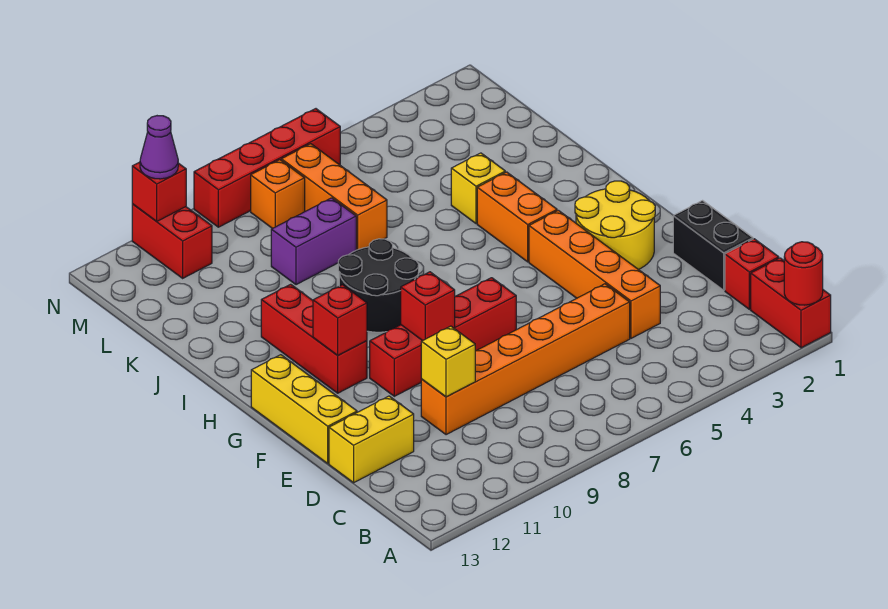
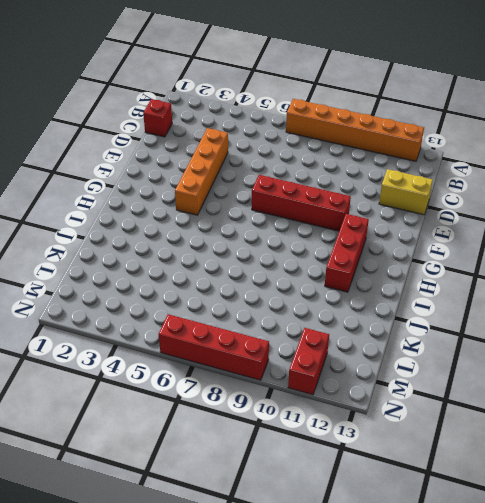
orange brick A7:A12 level 1 -> orange brick D5:D10 level 1
none -> red brick A1:B1 level 1
none -> black brick D1:E1 level 1
none -> yellow brick E13:G13 level 1

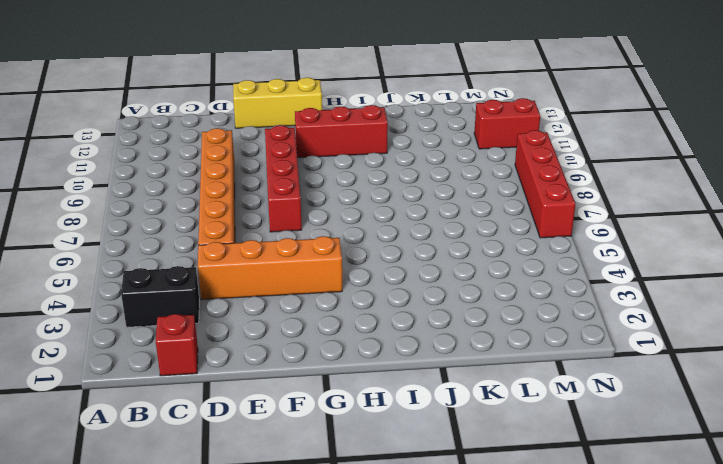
black brick B3:C3 level 1 -> black brick D1:E1 level 1
none -> red brick A1:B1 level 1
none -> yellow brick D12:D13 level 1
none -> yellow round brick F2:G3 level 1

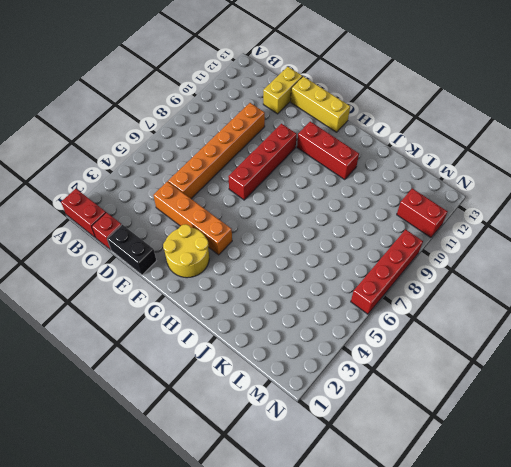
none -> orange brick H4:I4 level 1
none -> black round brick H8:I9 level 1
none -> yellow brick J4 level 1

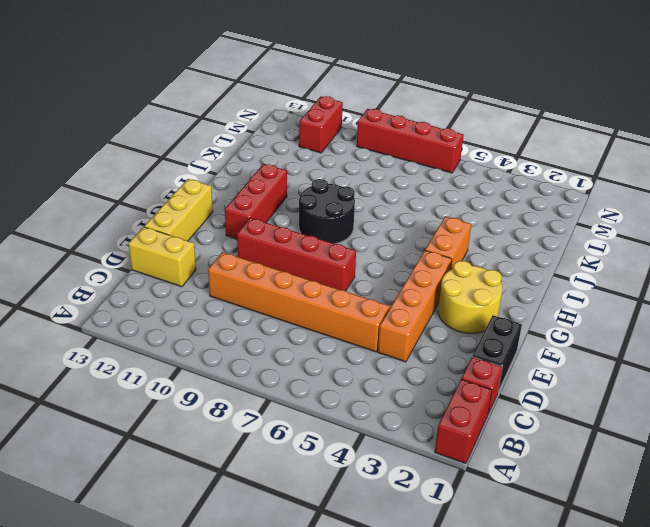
none -> yellow brick J4 level 1
none -> orange brick K7:M7 level 1
none -> purple brick K8:K9 level 1

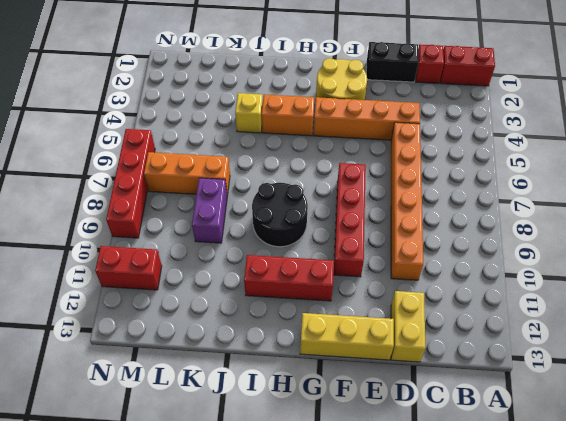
none -> orange brick M8 level 1
none -> red round brick A1 level 2
none -> yellow brick D10 level 2

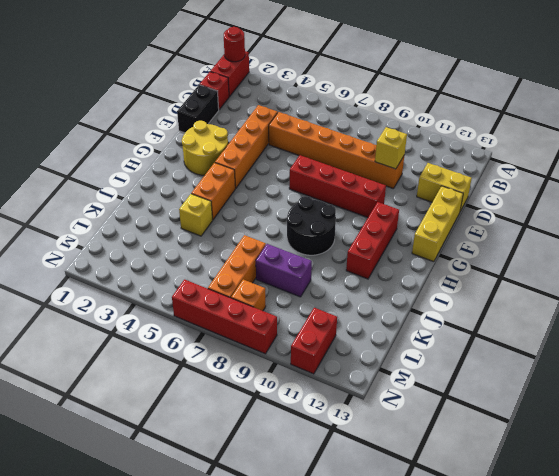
none -> red brick F9 level 2
none -> red brick G11 level 2
none -> red brick N11 level 2

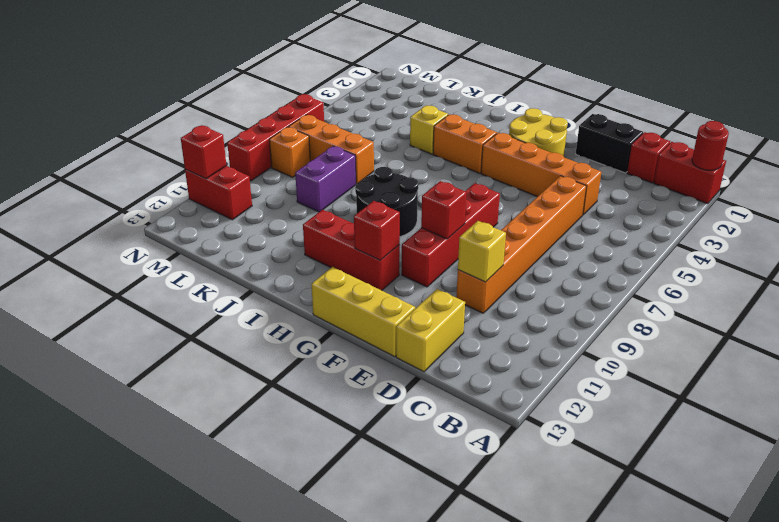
none -> purple cone N11 level 3

